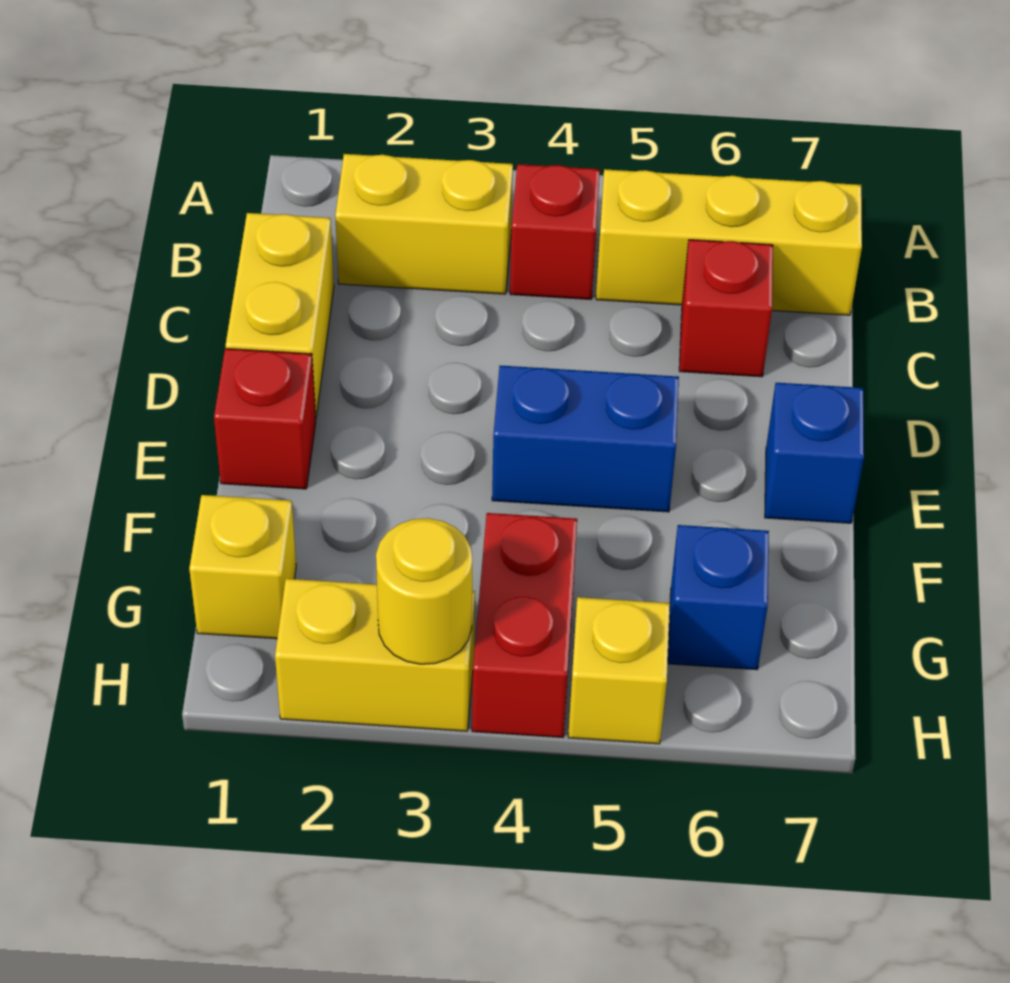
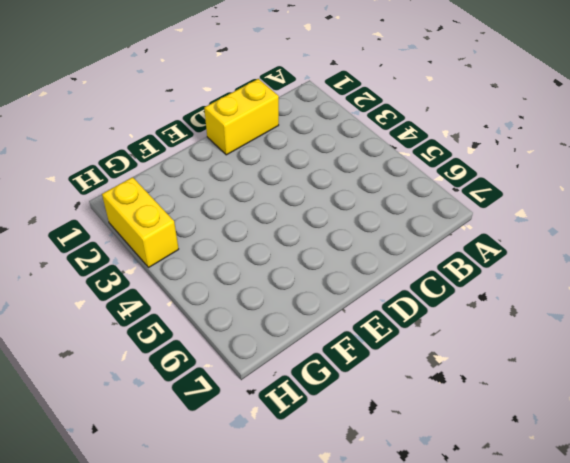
none -> yellow brick B2:B3 level 1
none -> red brick B4 level 1
none -> yellow brick B5:B7 level 1

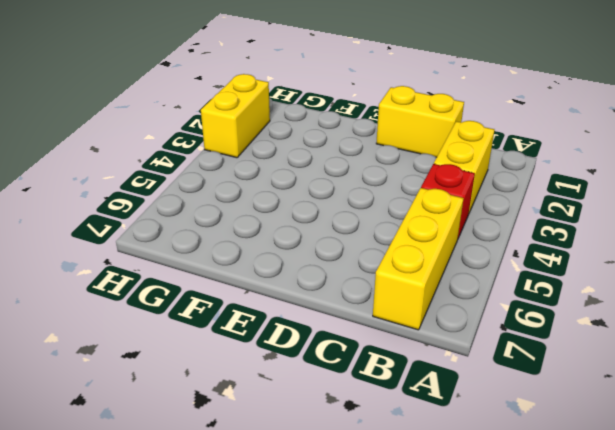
none -> red brick C6 level 1
none -> red brick E1 level 1
none -> blue brick E4:E5 level 1

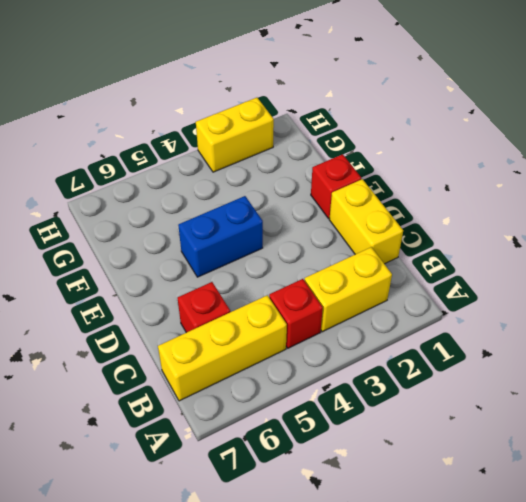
none -> blue brick E7 level 1
none -> yellow brick G1 level 1
none -> red brick G4:H4 level 1

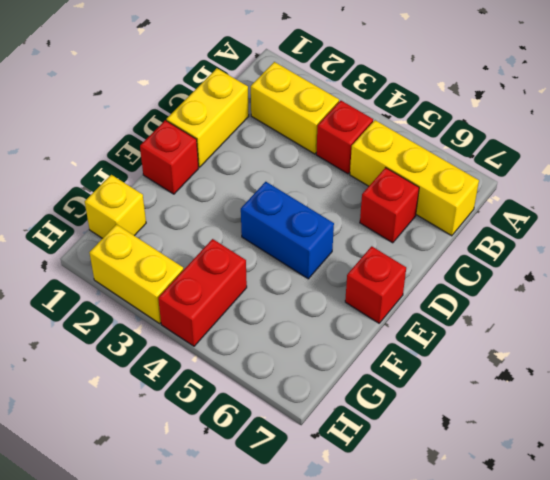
red brick E7 level 1 -> blue brick E7 level 1
none -> blue brick G6 level 1
none -> yellow brick H5 level 1
none -> yellow round brick H3 level 2

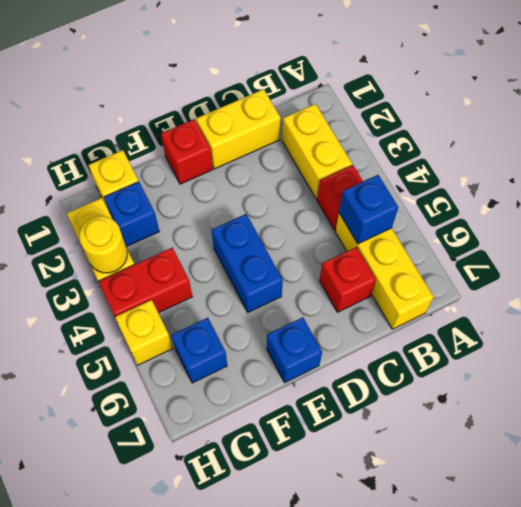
blue brick B5 level 2 -> none
blue brick G2 level 1 -> none

